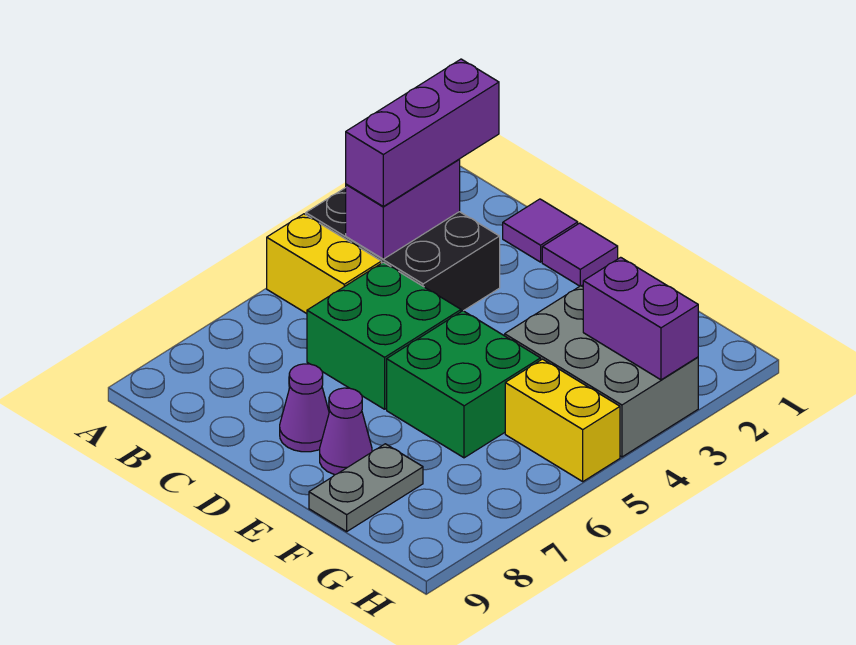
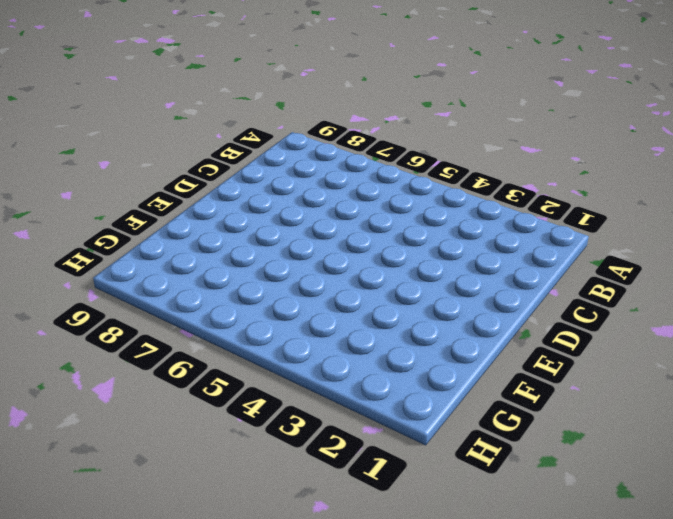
none -> black brick A3:C4 level 1
none -> yellow brick A5:B5 level 1
none -> purple tile C1 level 1

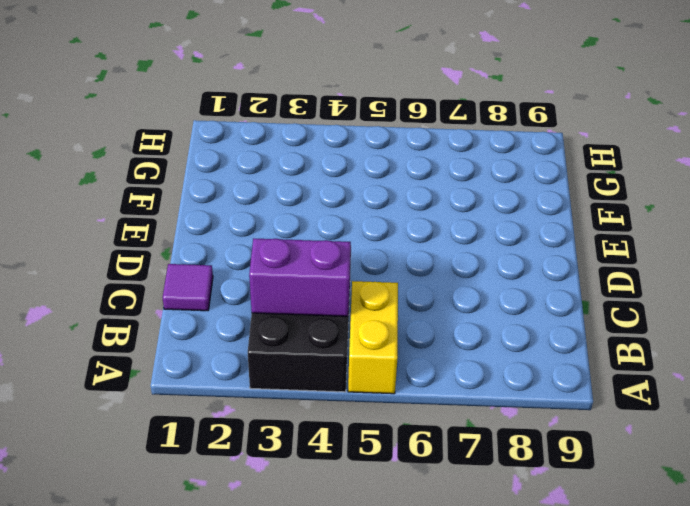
none -> green brick C5:D6 level 1
none -> purple tile D1 level 1
none -> purple cone D8 level 1

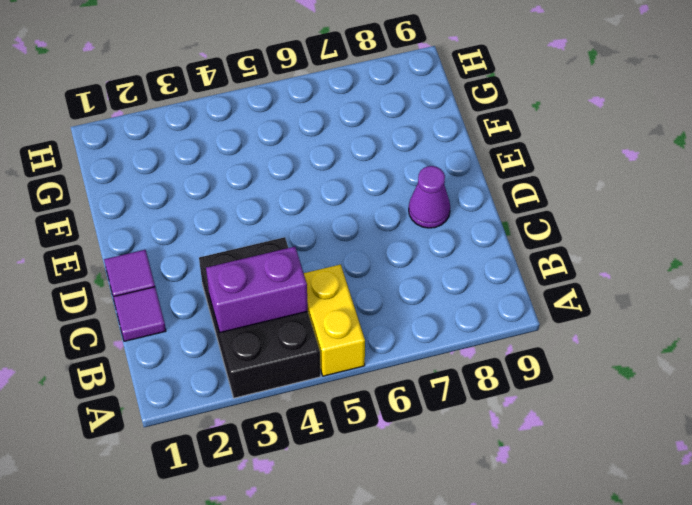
none -> green brick C5:D6 level 1
none -> green brick E5:F6 level 1
none -> purple cone E8 level 1

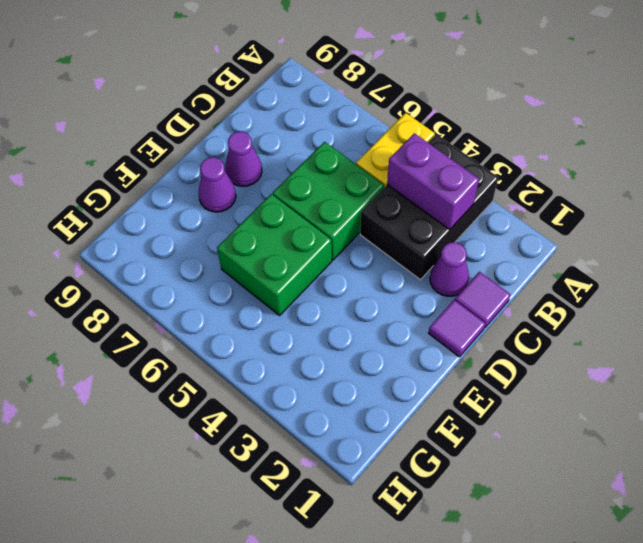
purple cone C2 level 1 -> none
none -> grey brick F3:H4 level 1
none -> grey plate F8:F9 level 1
none -> yellow brick G5:H5 level 1

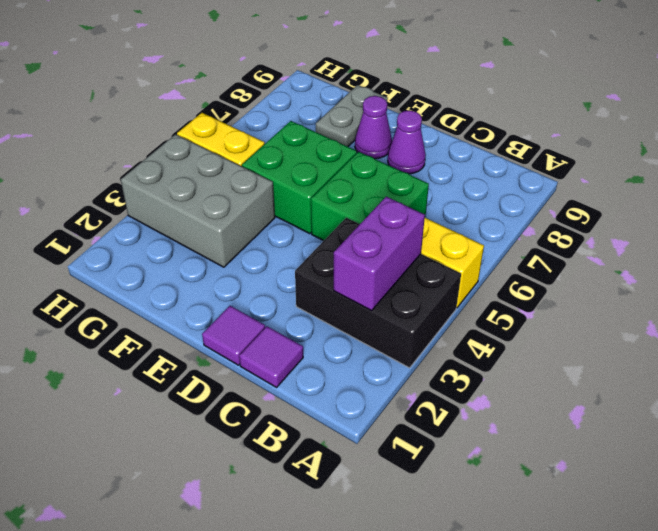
none -> purple brick G3:H3 level 2
none -> purple brick B2:B4 level 3

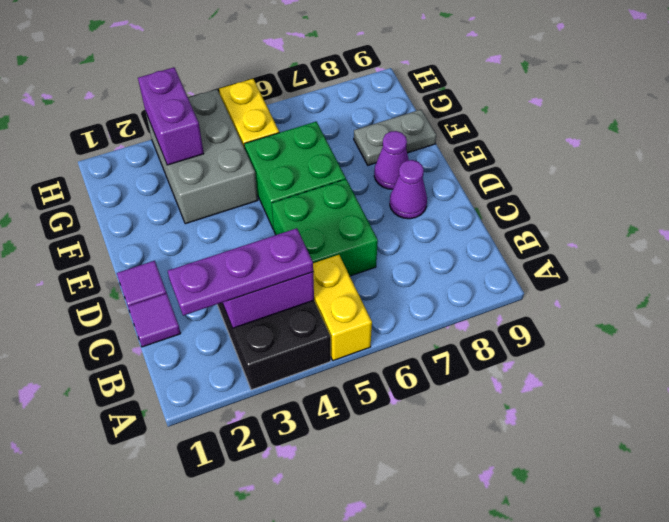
purple plate B2:B4 level 3 -> purple brick B2:B4 level 3

